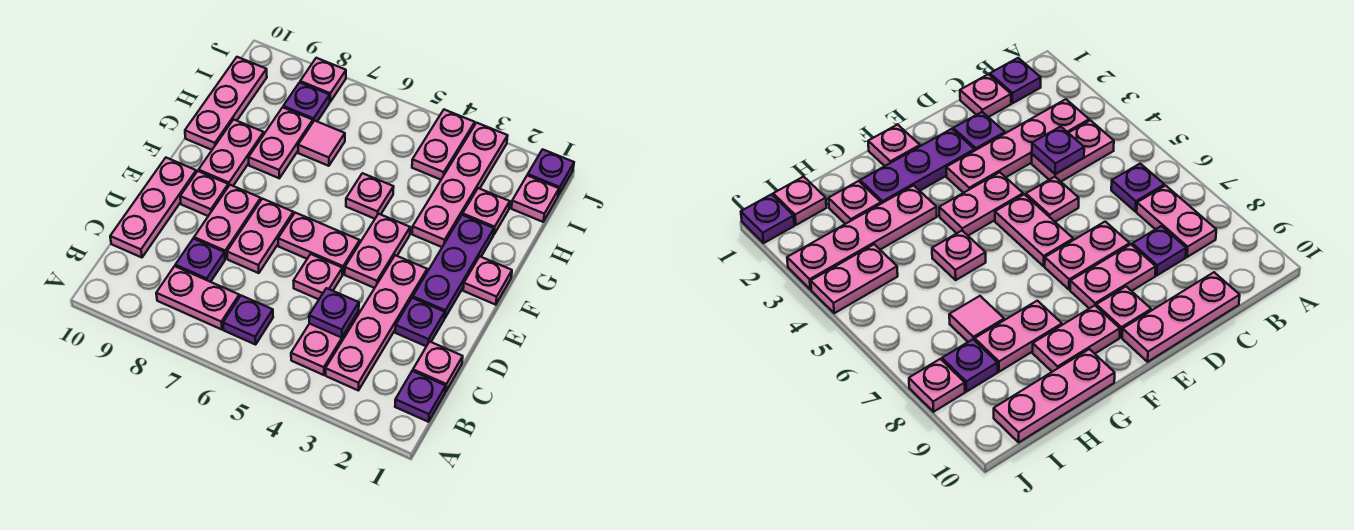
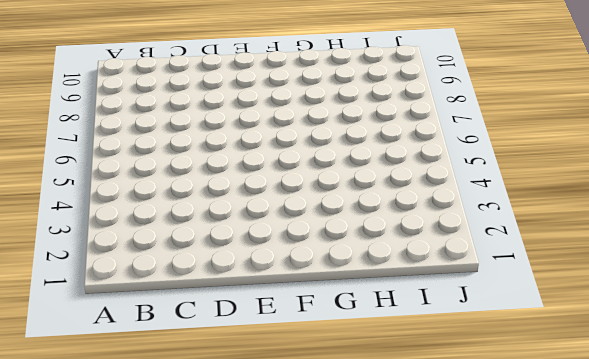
none -> purple plate B1 level 1
none -> pink plate B3:E3 level 1
none -> pink plate B4:C4 level 1
none -> purple plate B6 level 1

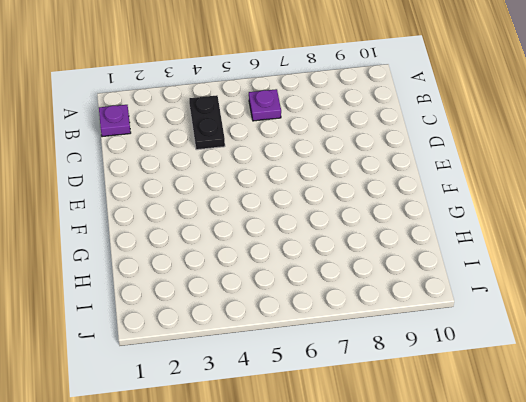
black plate B4:C4 level 1 -> pink plate B4:C4 level 1
none -> pink plate B3:E3 level 1
none -> pink plate B7:B8 level 1
none -> pink plate C1 level 1
none -> purple plate C8 level 1

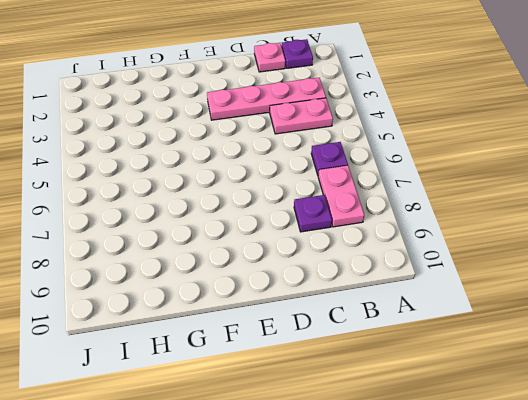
none -> pink plate C10:E10 level 1
none -> purple plate D2 level 1
none -> pink plate D5 level 1
none -> pink plate D7:E7 level 1

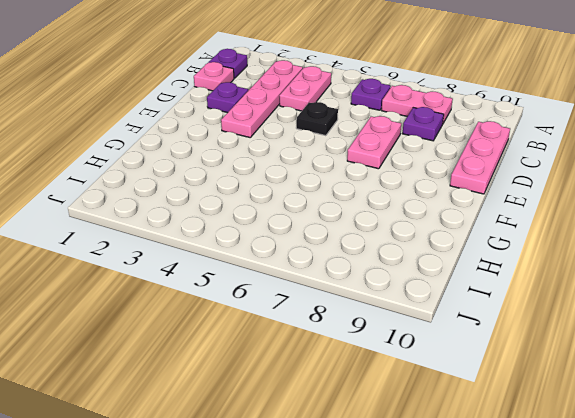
black plate D5 level 1 -> pink plate D5 level 1
none -> pink plate D8:E8 level 1
none -> purple plate E2:G2 level 1
none -> pink plate E4:F4 level 1
none -> pink plate E5:E6 level 1

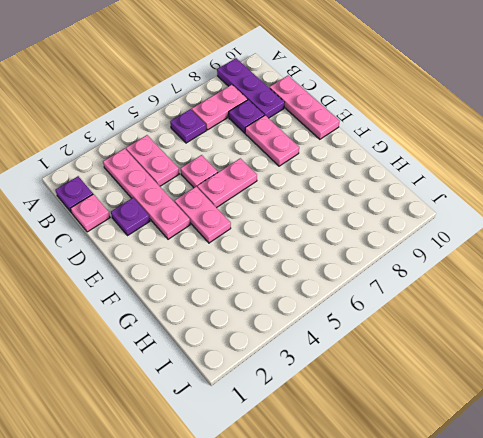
purple plate A9:C9 level 1 -> purple plate E2:G2 level 1
none -> pink plate D7:E7 level 1
none -> pink plate E9 level 1
none -> pink plate F1 level 1
none -> pink plate F9:G9 level 1

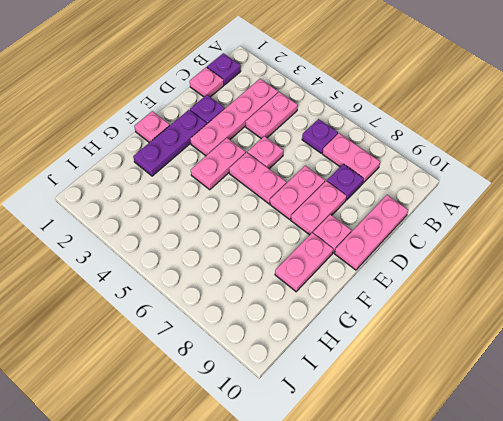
none -> pink plate G3:J3 level 1
none -> pink plate G5 level 1
none -> pink plate G8:H8 level 1
none -> pink plate G10:I10 level 1

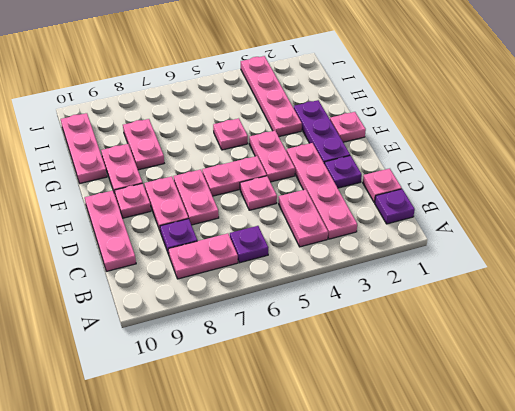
none -> pink plate H2 level 1
none -> pink tile H7 level 1
none -> pink plate I1 level 1
none -> pink plate I4:J4 level 1

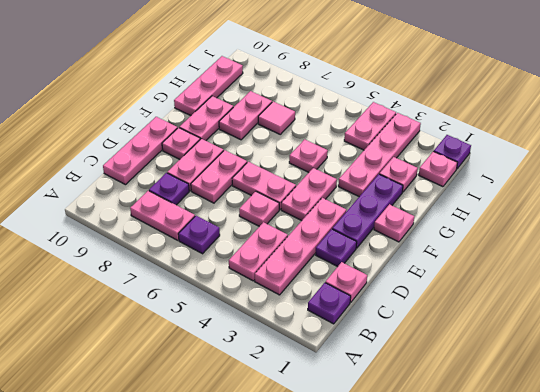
none -> purple plate I8 level 1
none -> pink plate J8 level 1
none -> purple plate C4 level 2

